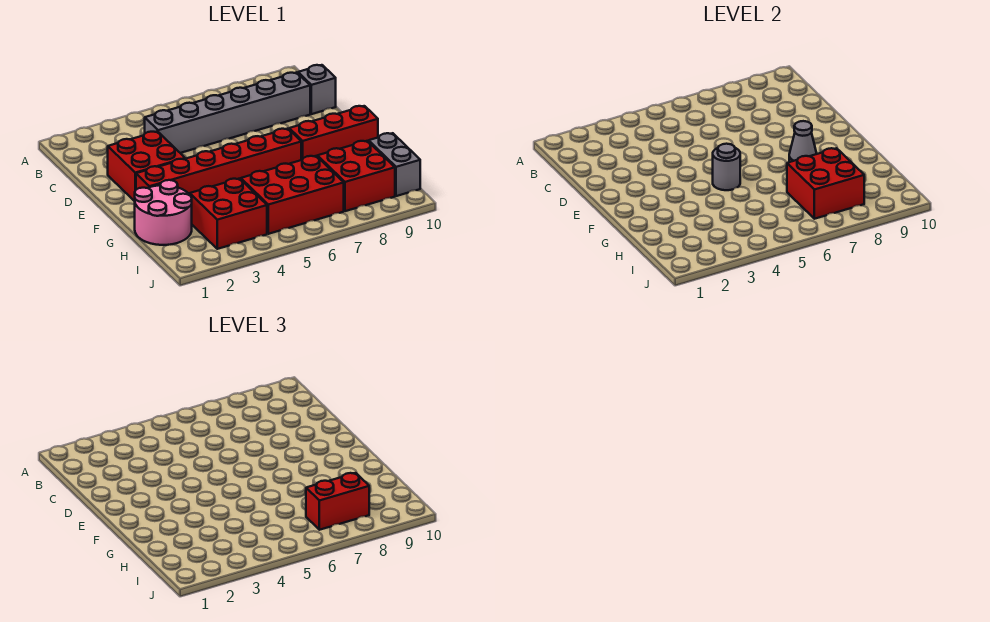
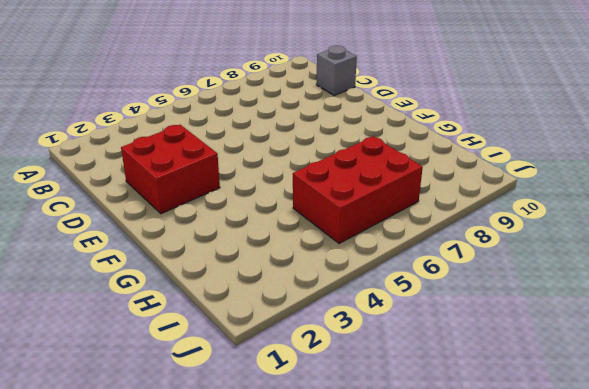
none -> grey brick C4:C9 level 1
none -> red brick F2:F7 level 1
none -> red brick F8:F10 level 1

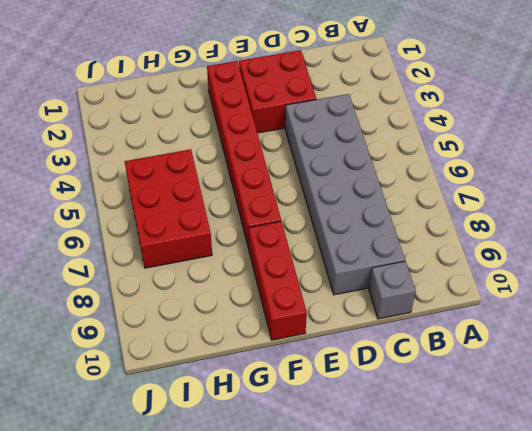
grey brick C4:D9 level 1 -> grey brick C4:C9 level 1
none -> pink round brick G1:H2 level 1
none -> red brick H3:I4 level 1
none -> red brick H8:I9 level 1

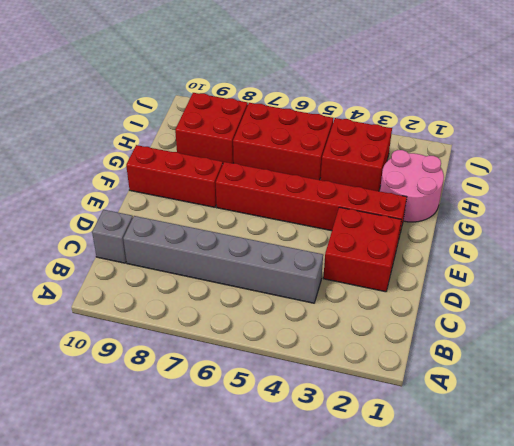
none -> grey brick H10:I10 level 1
none -> grey round brick F5 level 2
none -> grey cone F8 level 2

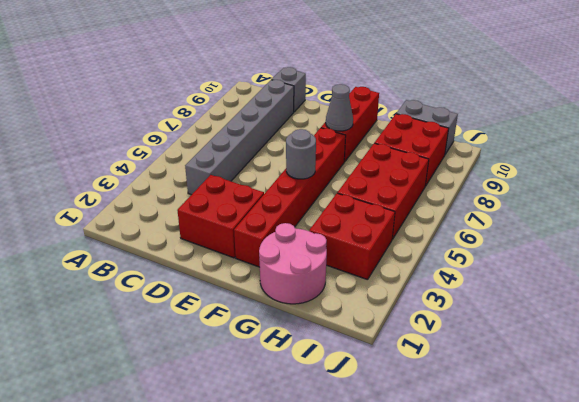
none -> red brick H7:I8 level 2
none -> red brick I7:I8 level 3

